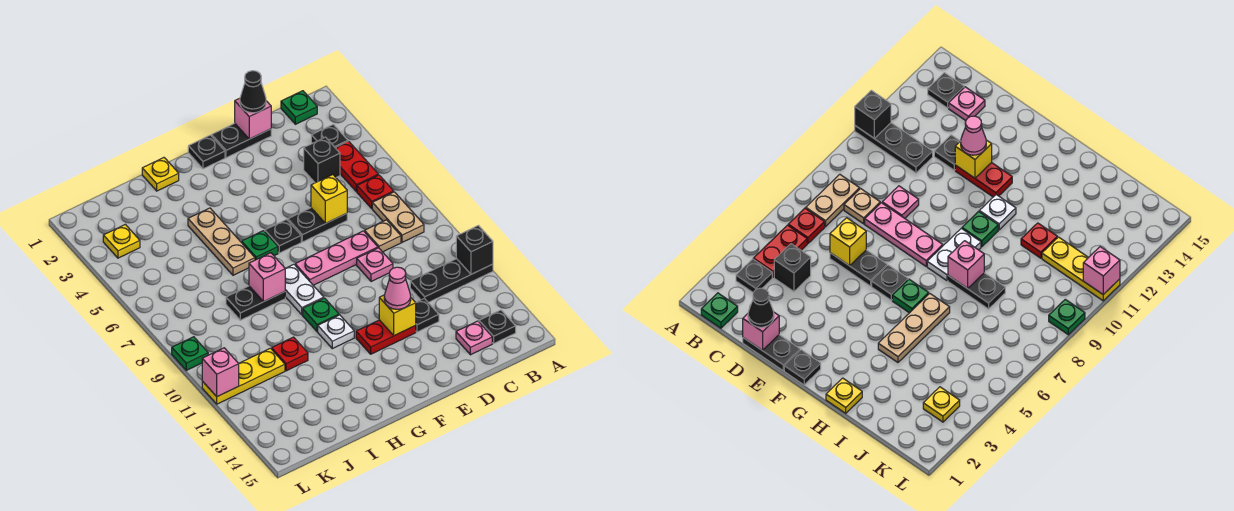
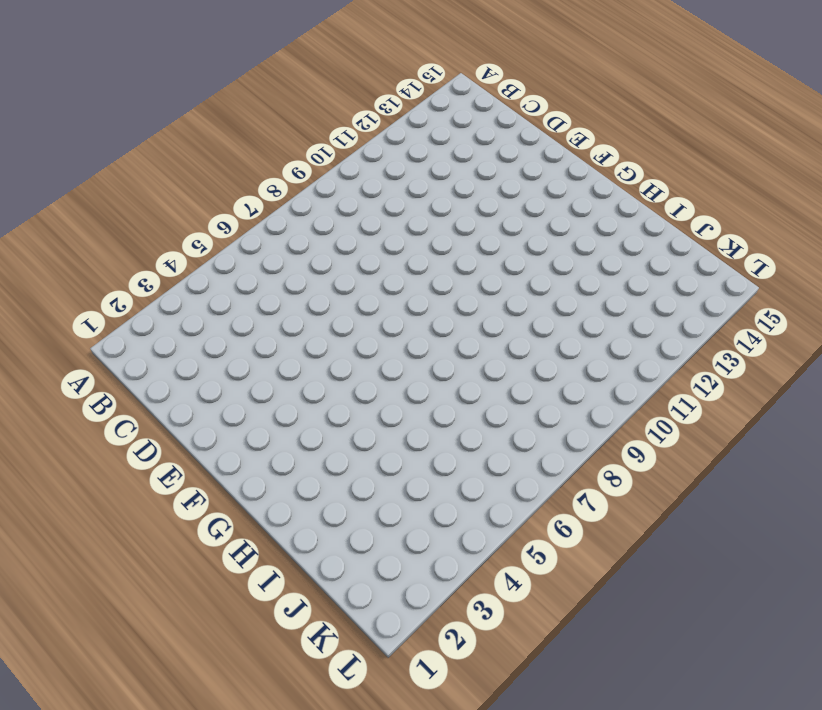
none -> black plate A11:C11 level 1
none -> green plate B1 level 1
none -> black plate B3 level 1
none -> red plate B4:B5 level 1

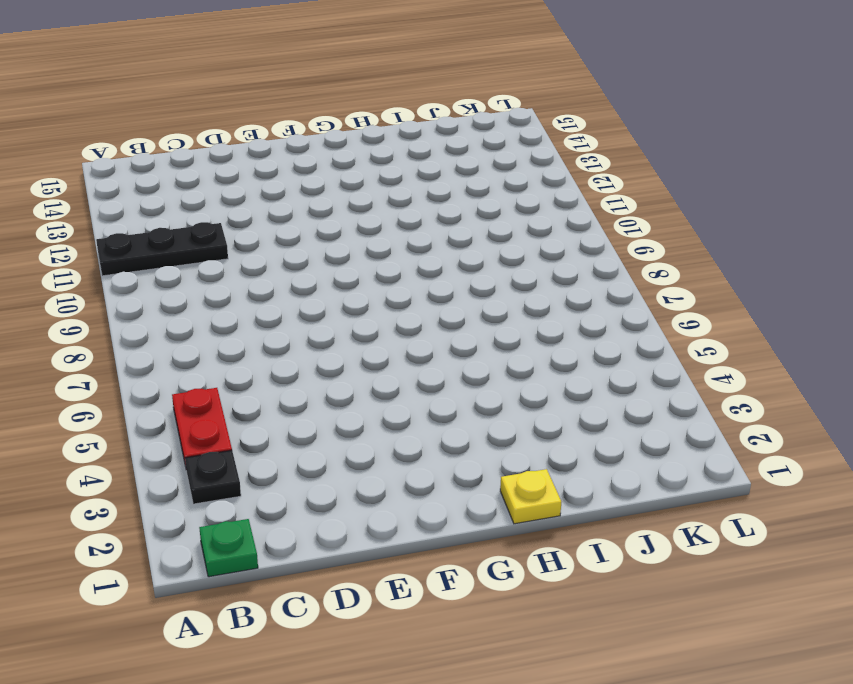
none -> red plate B6 level 1
none -> tan plate B7:B8 level 1
none -> black plate B14 level 1
none -> black brick C4 level 1

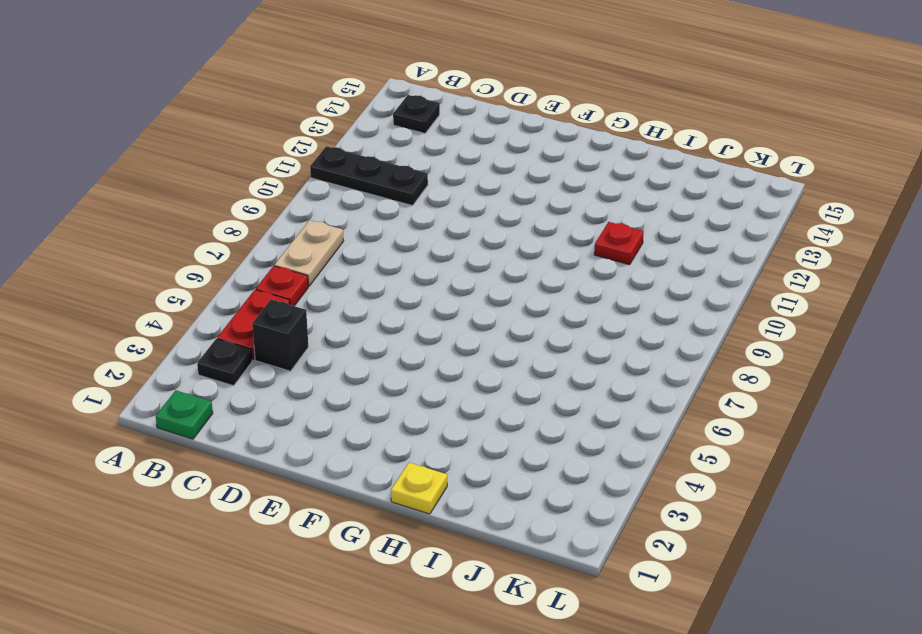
none -> tan plate C8 level 1
none -> pink plate C14 level 1
none -> black plate D1:E1 level 1
none -> black plate D6:E6 level 1

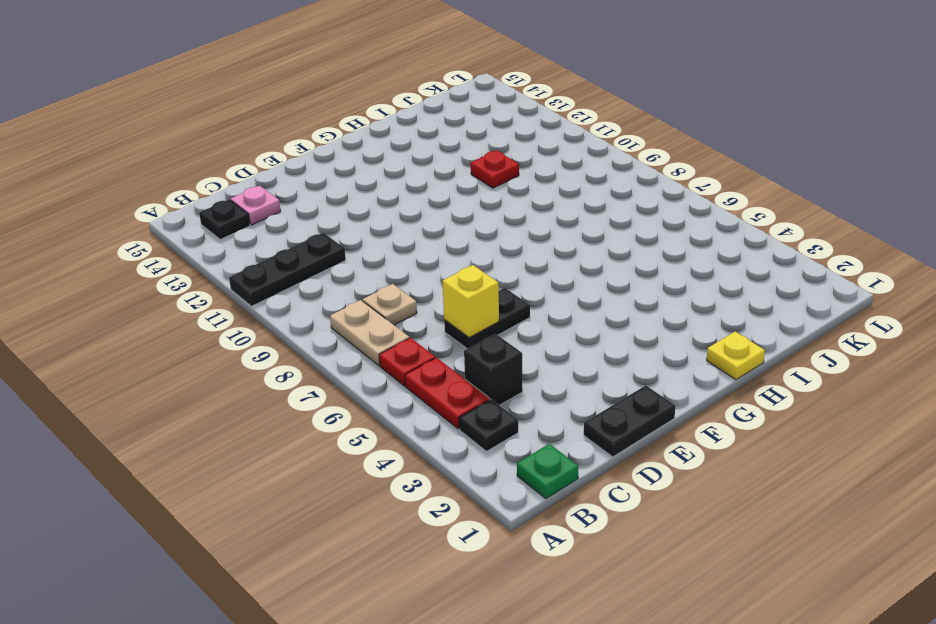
none -> pink plate D8:F8 level 1
none -> pink plate D9 level 1
none -> black plate D12 level 1
none -> red plate E12:F12 level 1

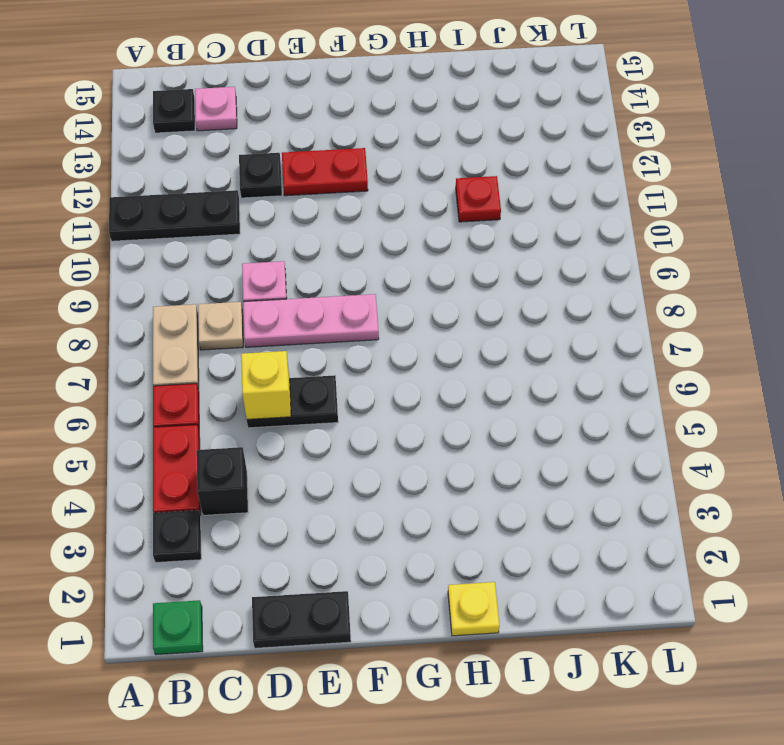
none -> black plate F1 level 1
none -> black plate F6 level 1
none -> green plate G6 level 1
none -> white plate G8:G9 level 1

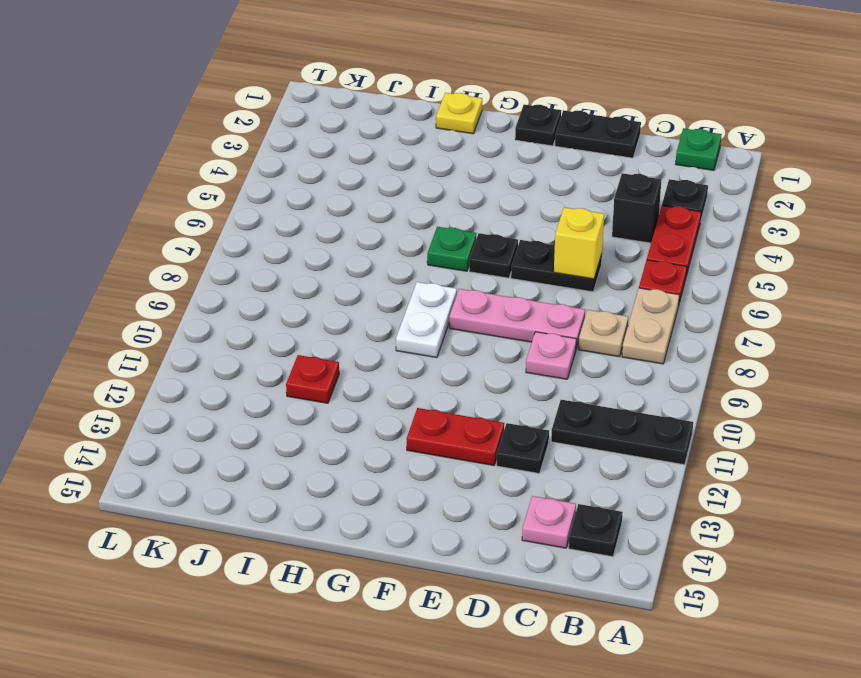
none -> green plate G10 level 1
none -> white plate G11 level 1
none -> tan plate H4:H6 level 1
none -> black plate H8:I8 level 1

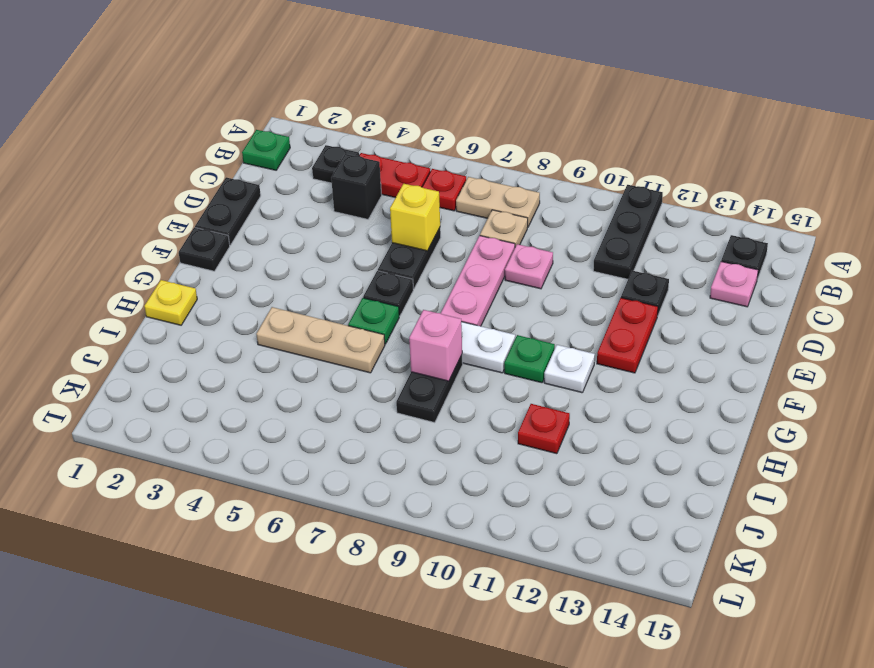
none -> yellow plate J11:L11 level 1
none -> yellow plate K3 level 1
none -> green plate L9 level 1
none -> black brick A11 level 2

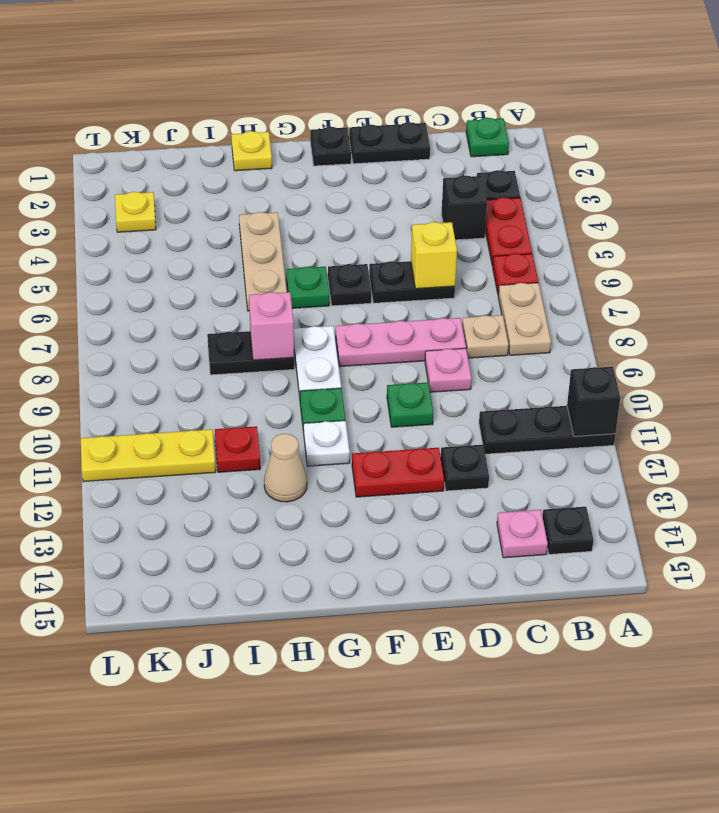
green plate E10 level 1 -> green plate L9 level 1
tan cone H12 level 1 -> none
none -> pink brick D1 level 2
none -> yellow brick E12 level 2
none -> pink brick L11 level 2
none -> black cone D1 level 3

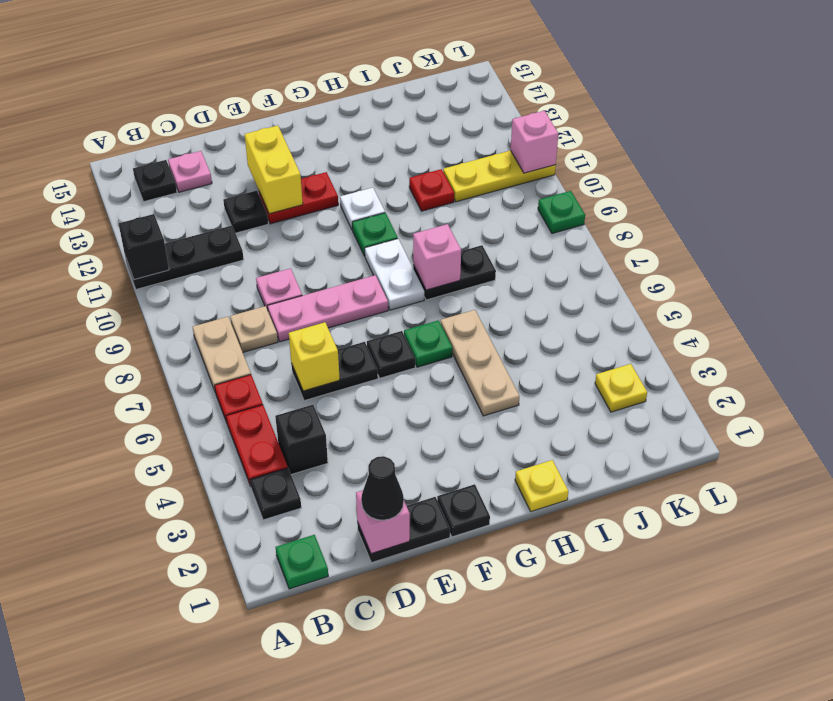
yellow brick E12:E13 level 2 -> yellow brick E12 level 2
none -> pink cone E12 level 3

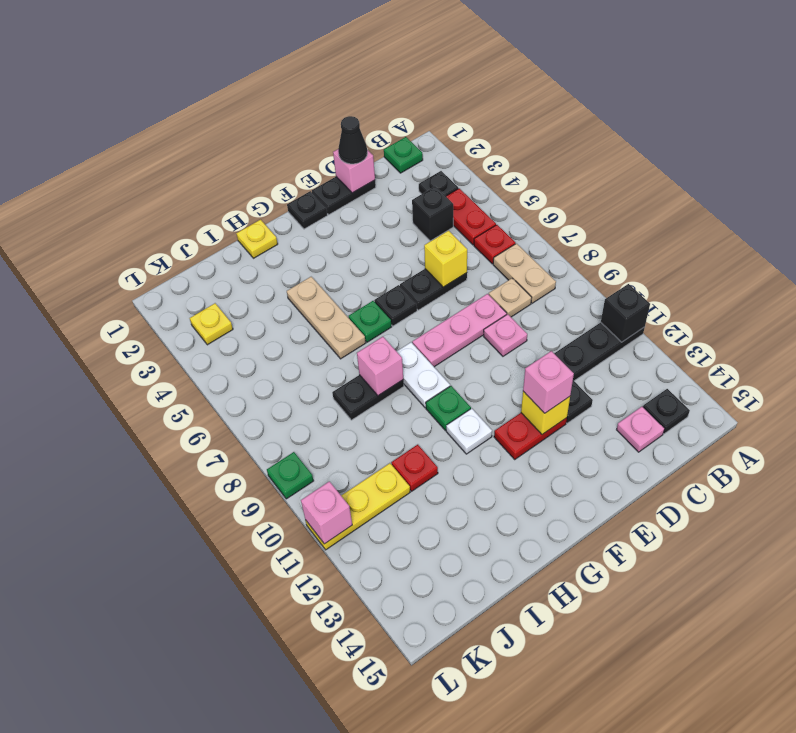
pink brick E12 level 3 -> pink cone E12 level 3

